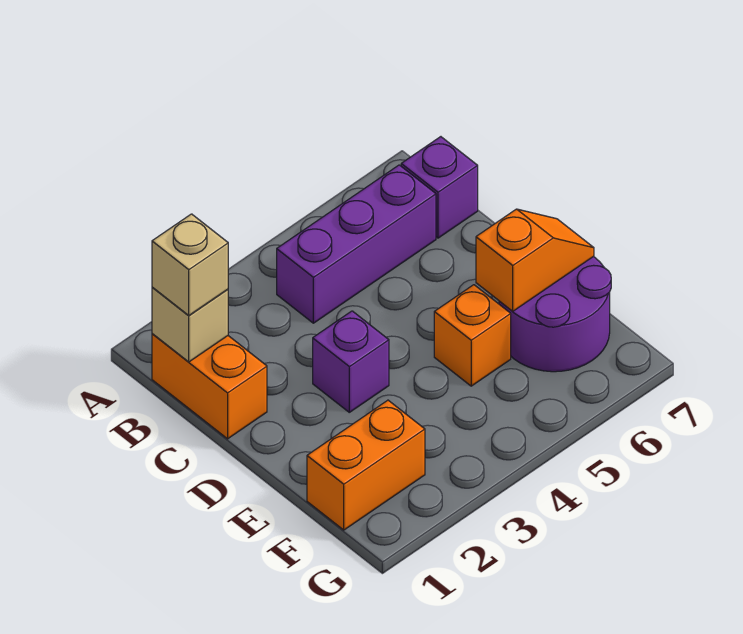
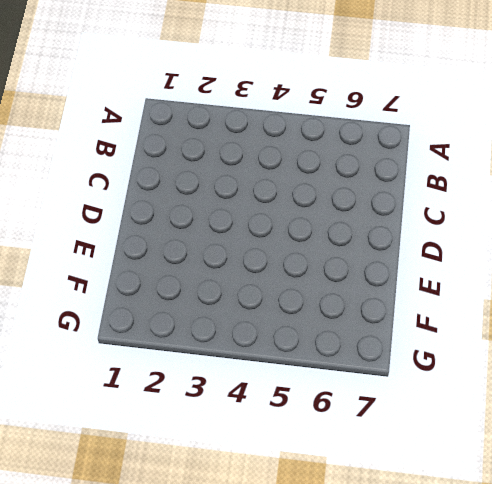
none -> orange brick B1:C1 level 1
none -> purple brick B4:B6 level 1

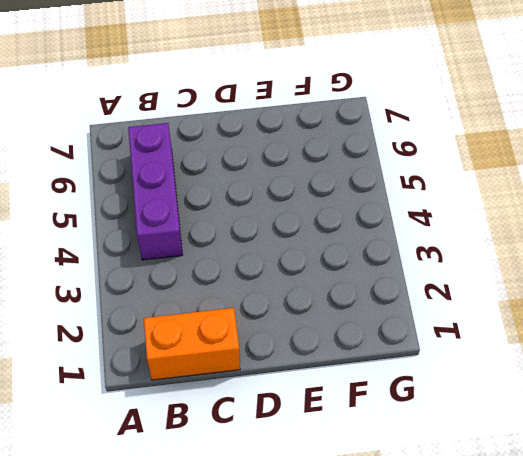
none -> purple brick B7 level 1
none -> purple brick D3 level 1

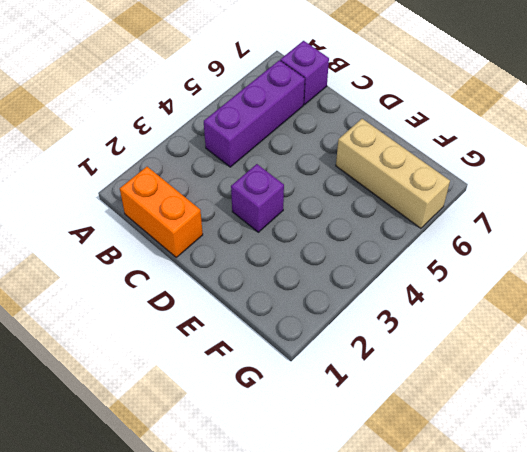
tan brick E6:G6 level 1 -> purple round brick E6:F7 level 1
none -> orange brick E5 level 1
none -> orange brick F1:F2 level 1

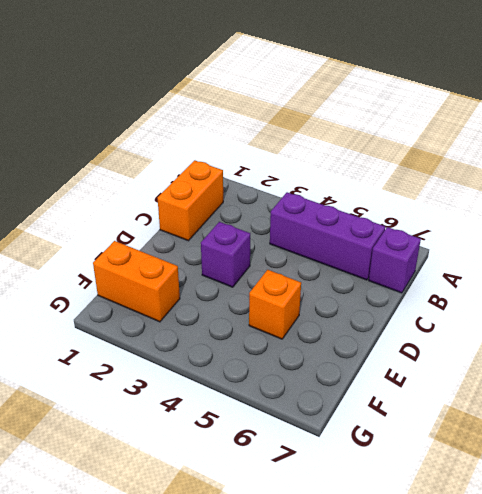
none -> purple round brick E6:F7 level 1
none -> tan brick B1 level 2

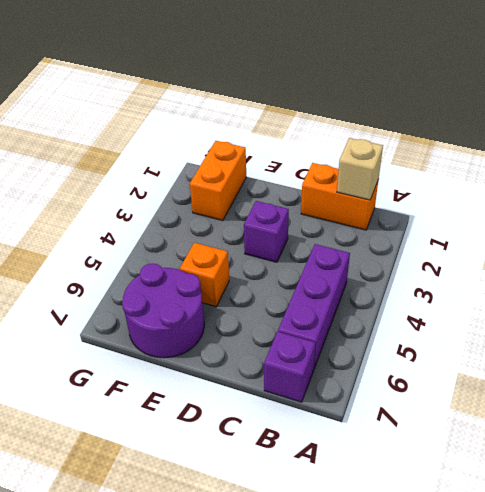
none -> orange slope E6:E7 level 2 top 6
none -> tan brick B1 level 3

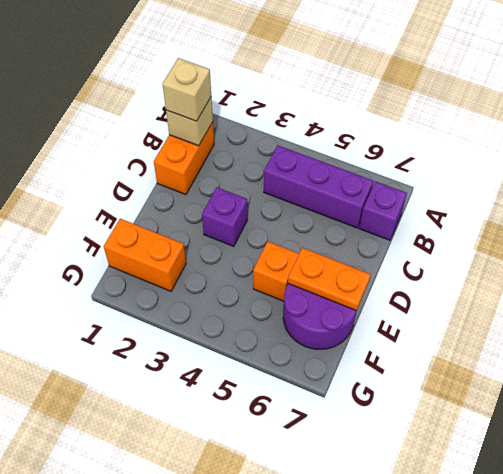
orange plate E6:E7 level 2 -> orange slope E6:E7 level 2 top 6

